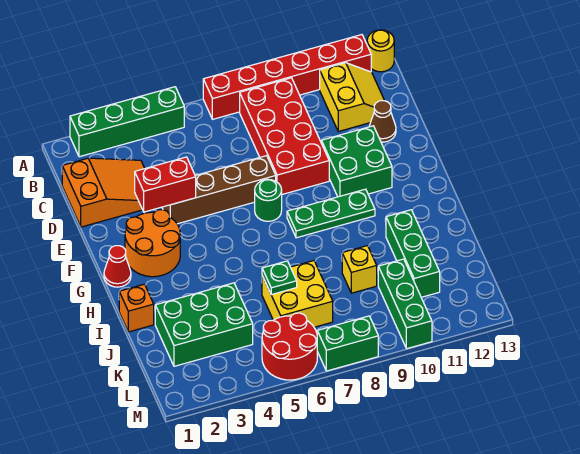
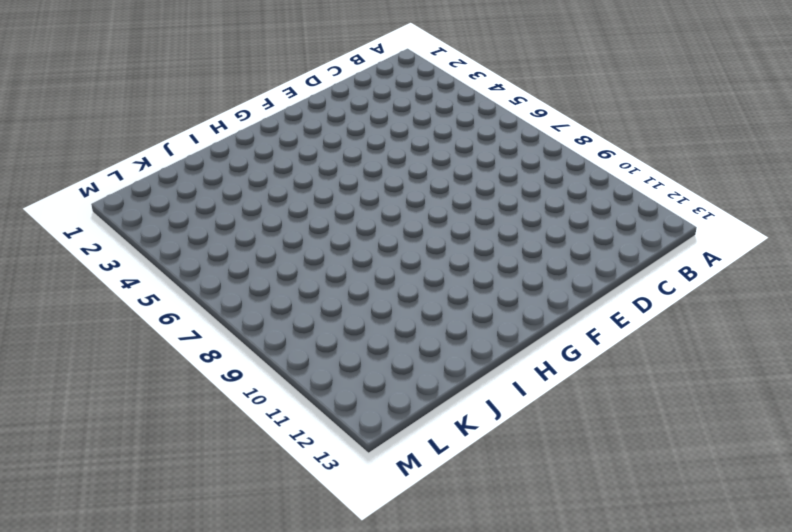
none -> green brick A2:A5 level 1
none -> red brick A7:A12 level 1
none -> yellow round brick A13 level 1

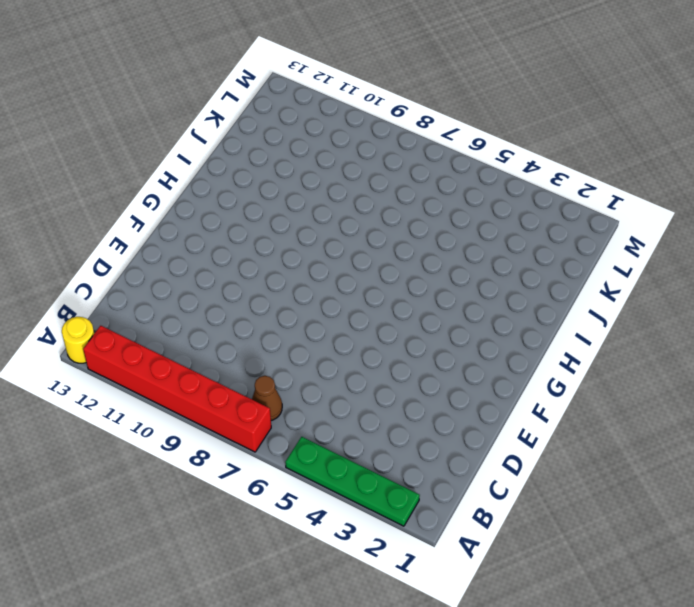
green plate A2:A5 level 1 -> green brick A2:A5 level 1
brown cone B7 level 1 -> brown cone D12 level 1
none -> red brick B8:E9 level 1
none -> yellow slope B11:C12 level 1 top 11
none -> orange slope C1:D3 level 1 top 1

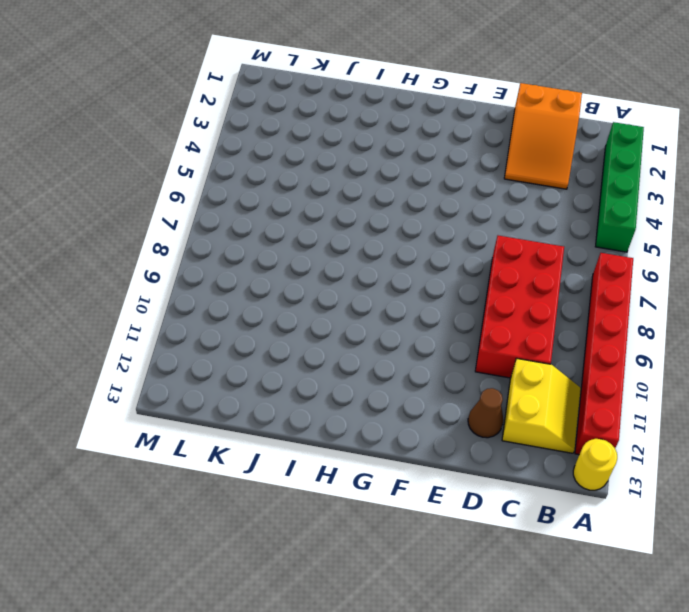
yellow slope B11:C12 level 1 top C -> yellow slope B11:C12 level 1 top 11
red brick C7:D10 level 1 -> red brick B8:E9 level 1
none -> brown brick E4:E7 level 1
none -> green brick E10:F11 level 1
none -> orange round brick F2:G3 level 1

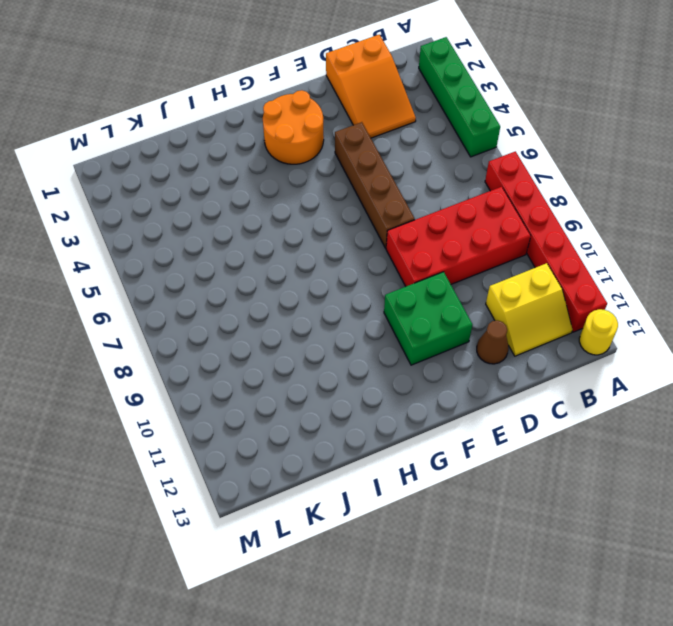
none -> green round brick F7 level 1
none -> red cone G1 level 1
none -> green plate G8:G10 level 1

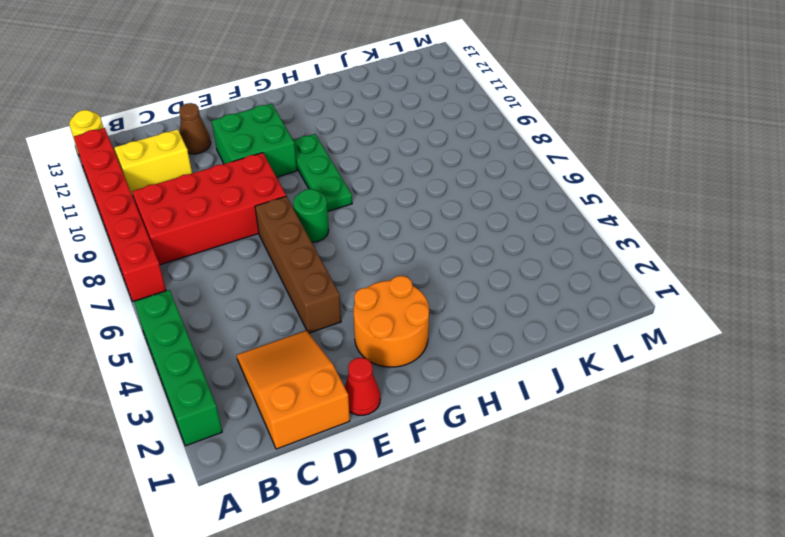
red cone E1 level 1 -> red cone G1 level 1
none -> orange brick I1 level 1
none -> green brick I11:K11 level 1
none -> green brick J2:K4 level 1

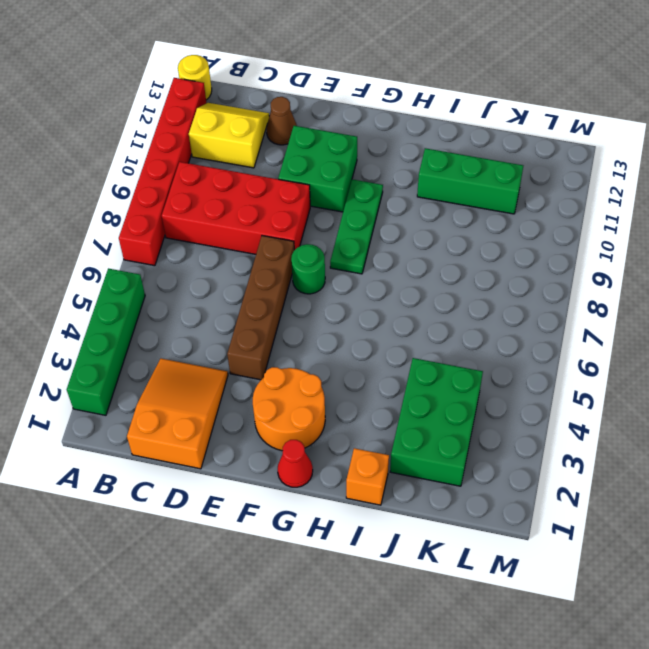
none -> yellow brick J6:K7 level 1
none -> yellow brick J9 level 1
none -> green brick K10:M10 level 1

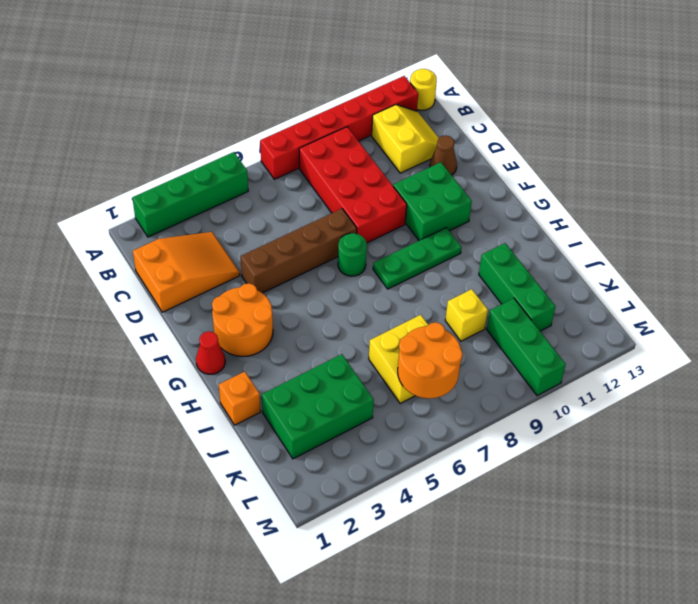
orange round brick K6:L7 level 2 -> none
none -> red round brick L5:M6 level 1
none -> green brick M7:M8 level 1
none -> red brick E3:E4 level 2

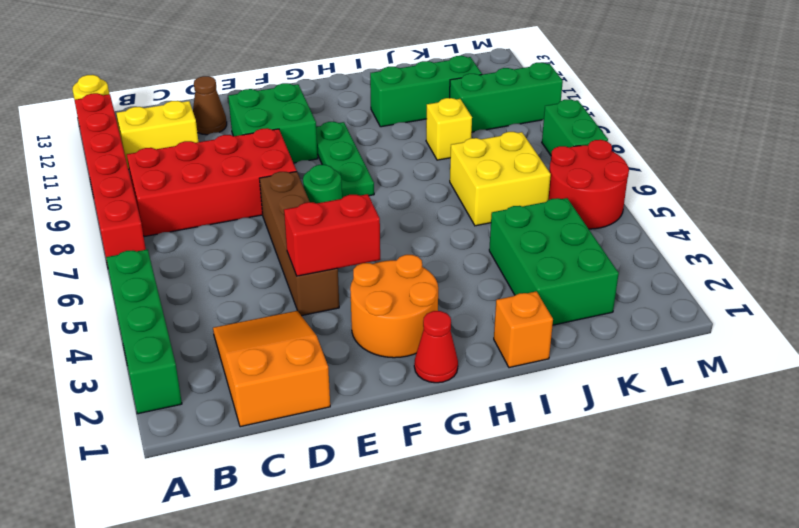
red brick E4:F4 level 2 -> red brick E3:E4 level 2
none -> green plate J6 level 2

